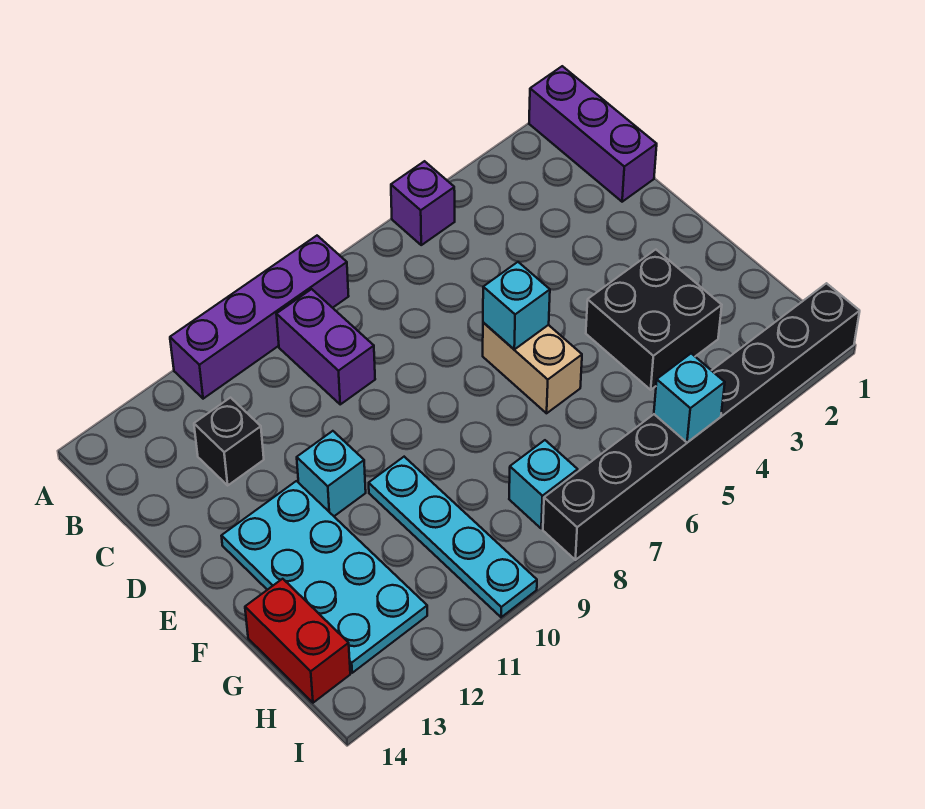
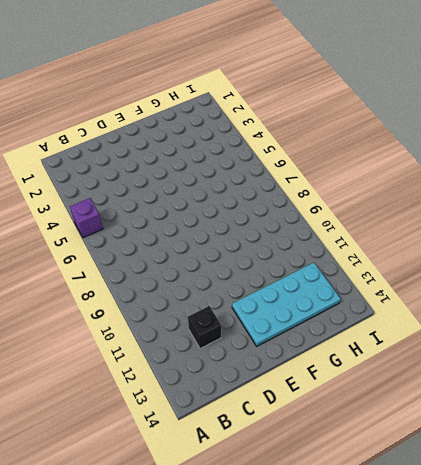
none -> purple brick A1:C1 level 1
none -> purple brick A8:A11 level 1
none -> purple brick B9:C9 level 1

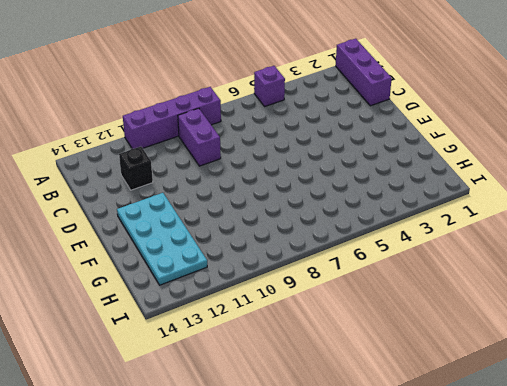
none -> tan brick E6:F6 level 1
none -> cyan brick E11 level 1
none -> black brick F3:G4 level 1

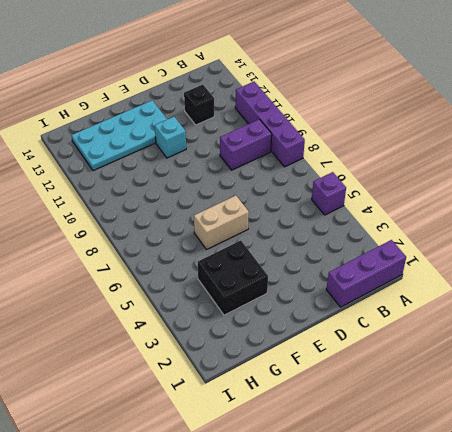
none -> cyan plate F10:I10 level 1
none -> red brick G14:H14 level 1
none -> cyan brick H8 level 1

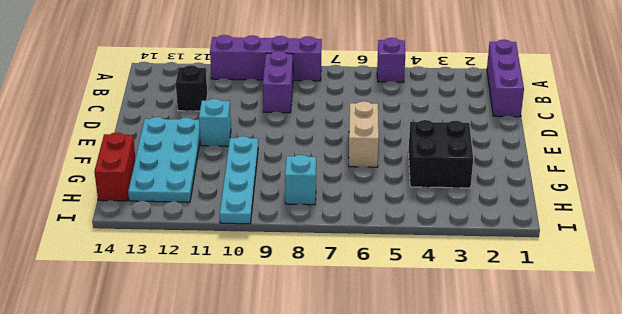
none -> black brick I1:I8 level 1
none -> cyan brick E6 level 2
none -> cyan brick I5 level 2

